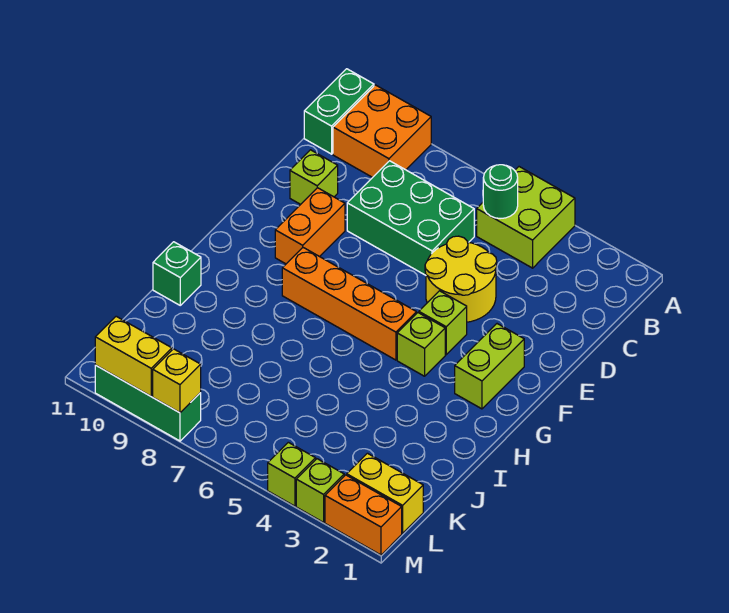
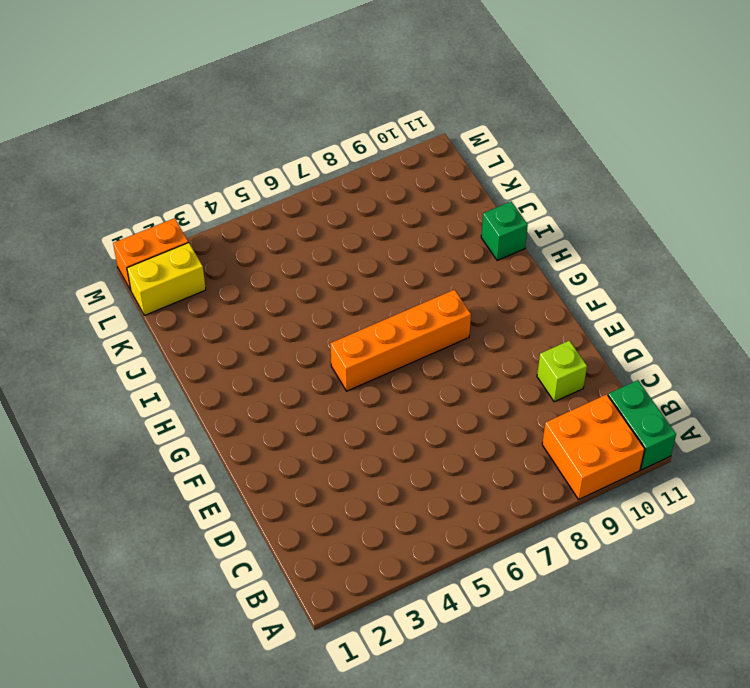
none -> lime brick A4:B5 level 1
none -> green brick C6:D8 level 1
none -> yellow round brick D4:E5 level 1

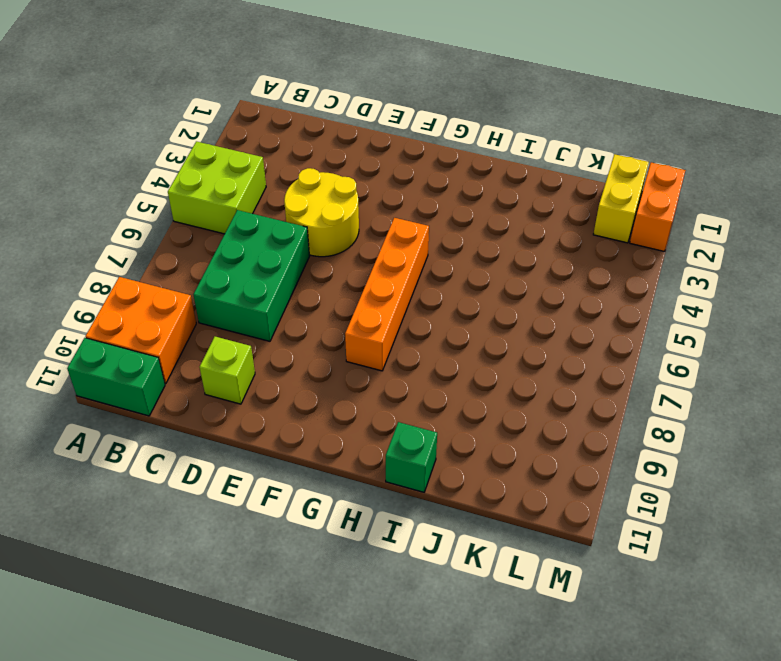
none -> orange brick E9:F9 level 1
none -> lime brick F2:G2 level 1
none -> lime brick F4 level 1

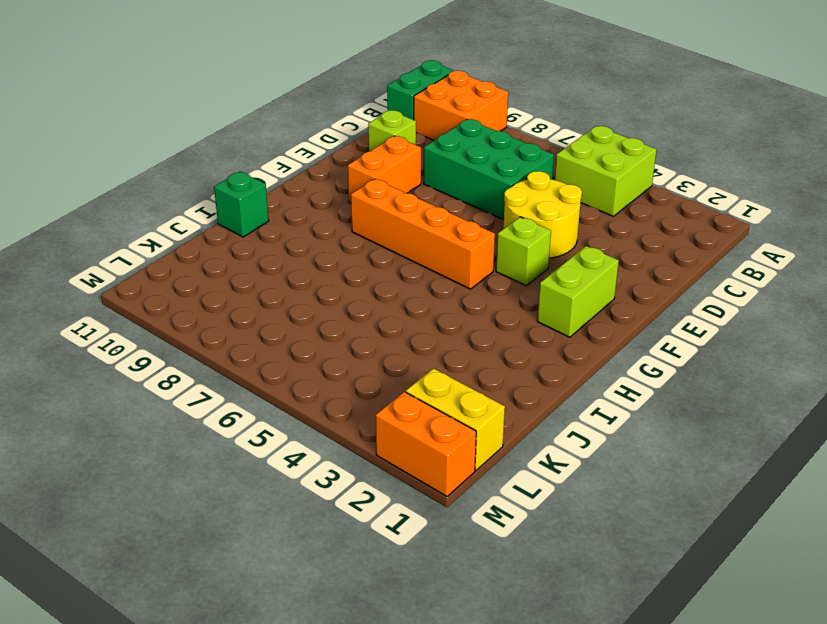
none -> lime brick G4 level 1
none -> lime brick M3 level 1
none -> lime brick M4 level 1

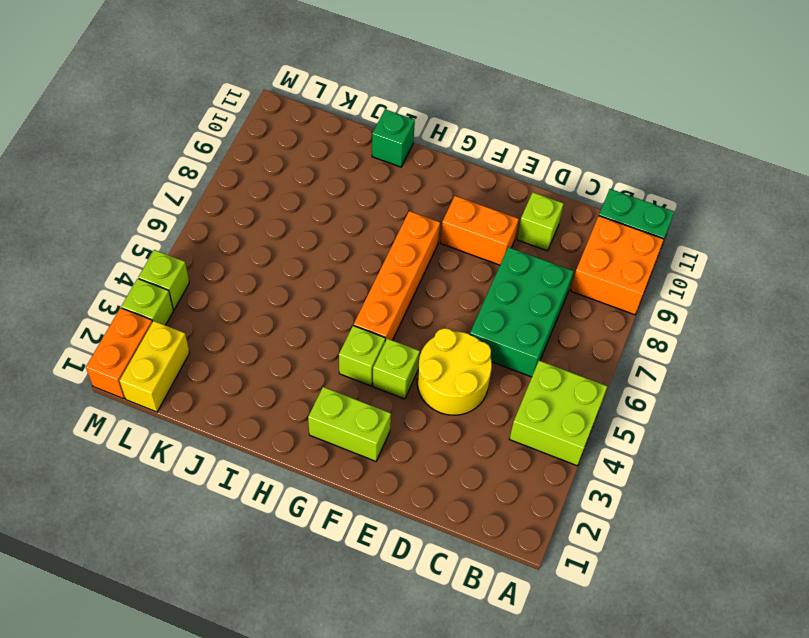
none -> green brick M8:M10 level 1
none -> green round brick B5 level 2
none -> yellow brick M8 level 2

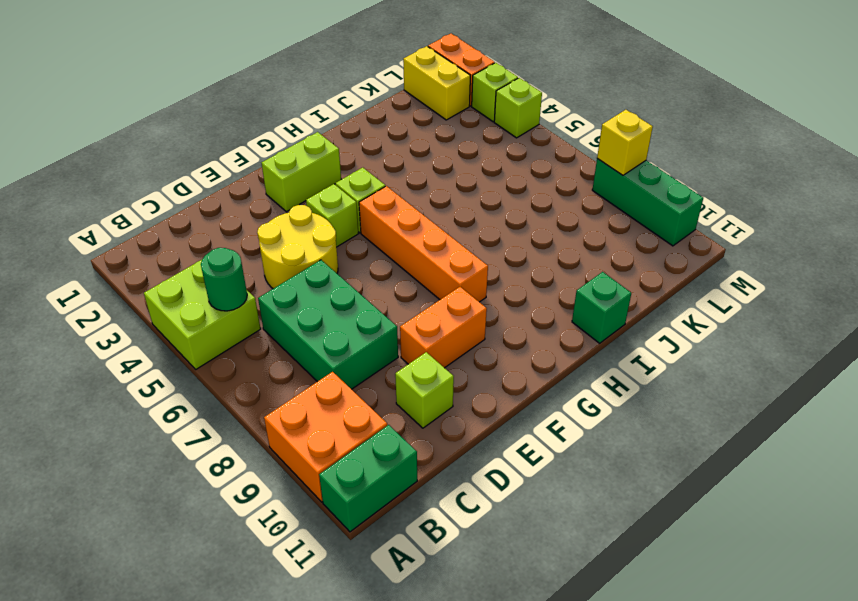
none -> yellow brick M9:M10 level 2

